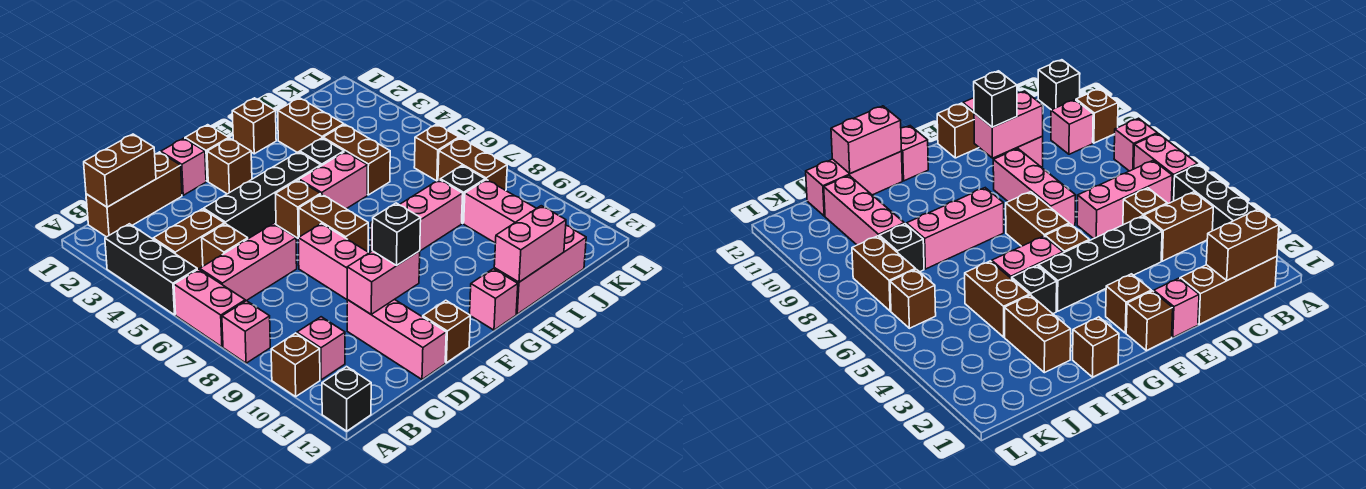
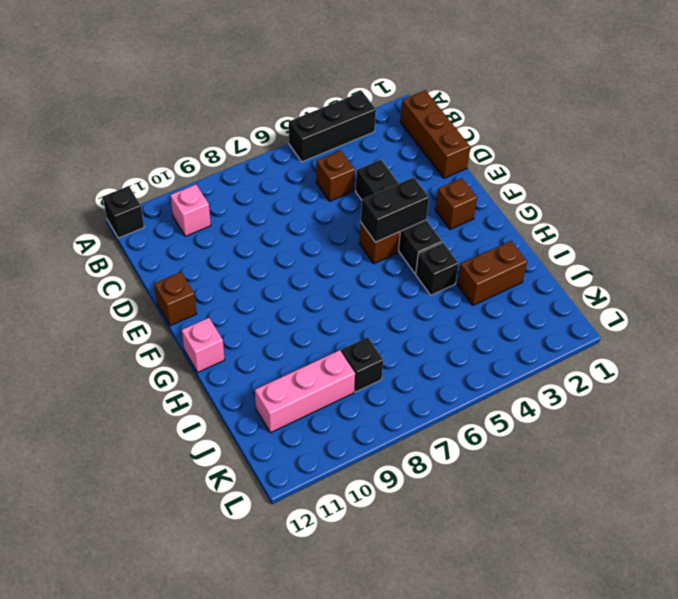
black brick F4:F5 level 2 -> none
none -> pink brick A6:A7 level 1
none -> pink brick A8 level 1
none -> brown brick A10 level 1
none -> brown brick B4:C4 level 1

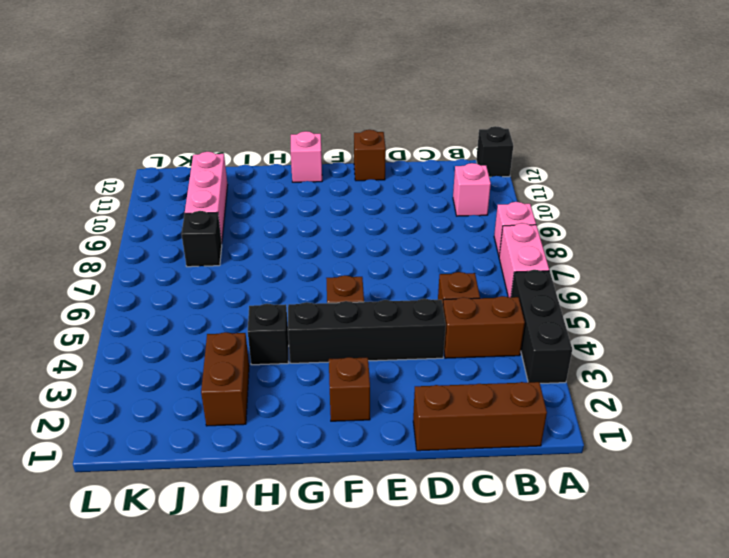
none -> brown brick A10 level 1
none -> pink brick B6:D6 level 1
none -> pink brick D10:D12 level 1
none -> pink brick E1 level 1

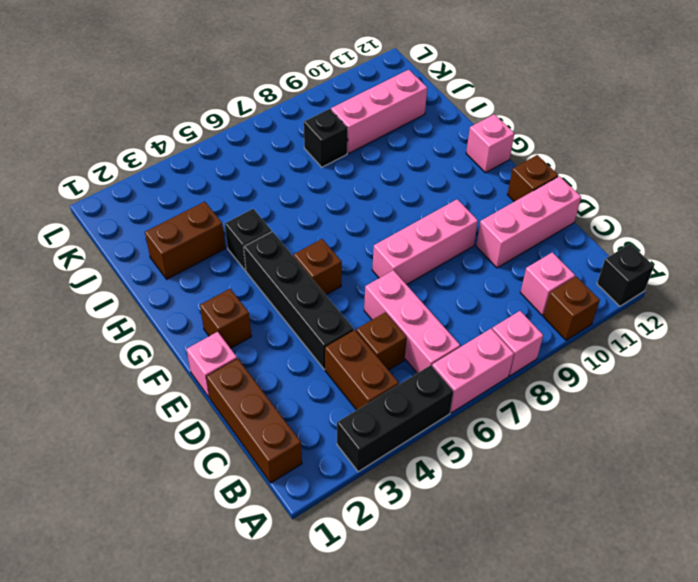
none -> brown brick F1 level 1
none -> brown brick F6:F7 level 1
none -> pink brick G5:H5 level 1
none -> pink brick G8:I8 level 1

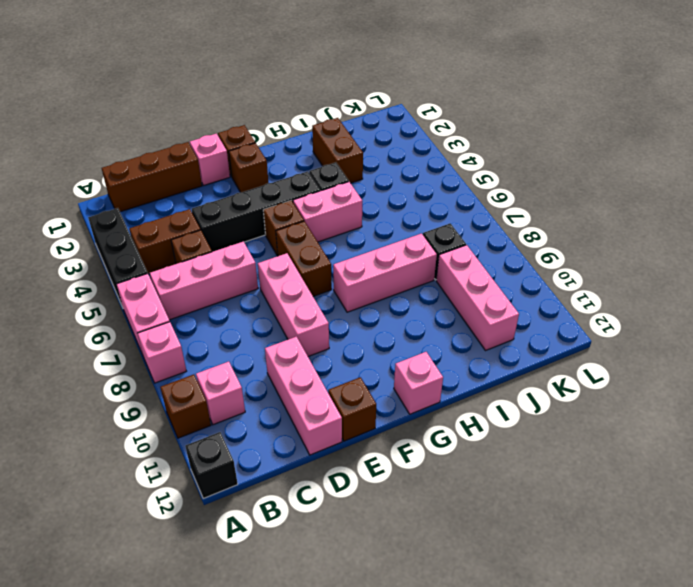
none -> brown brick H1 level 1
none -> pink brick H12:J12 level 1
none -> brown brick I4:I5 level 1
none -> brown brick K6 level 1

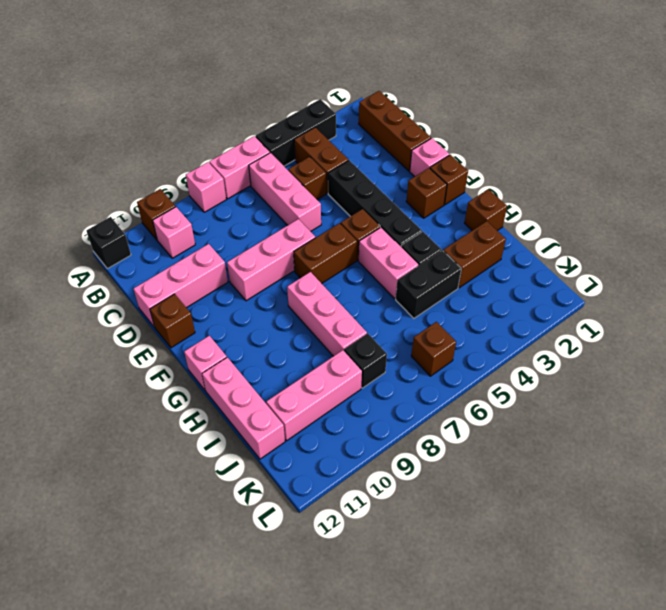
black brick I4:I5 level 1 -> brown brick I4:I5 level 1
none -> brown brick K7:K8 level 1
none -> brown brick B1:C1 level 2
none -> pink brick D10:E10 level 2
none -> pink brick H12:I12 level 2

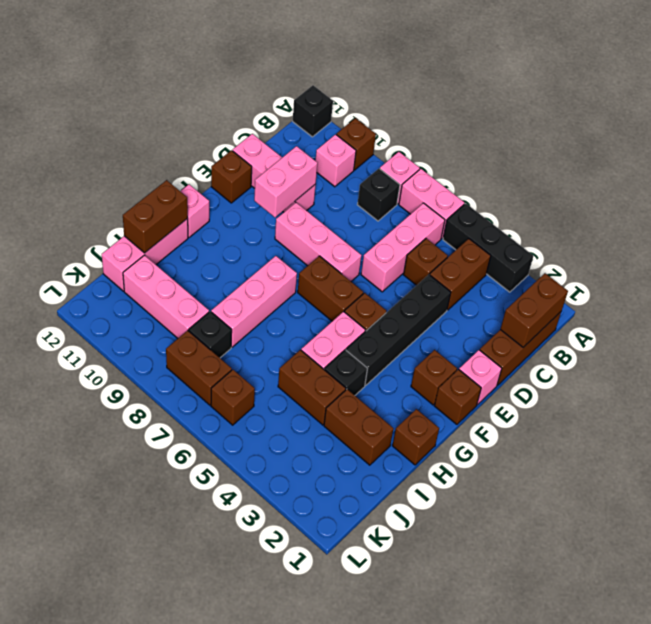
black brick B8 level 1 -> black brick E10 level 3
brown brick H12:I12 level 2 -> pink brick H12:I12 level 2

